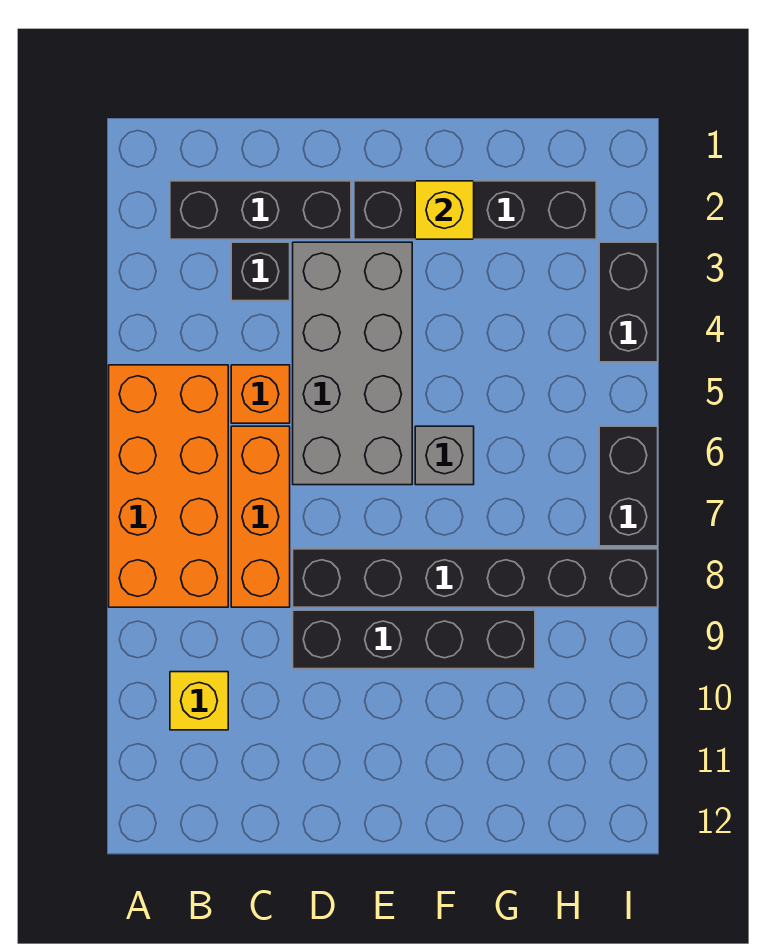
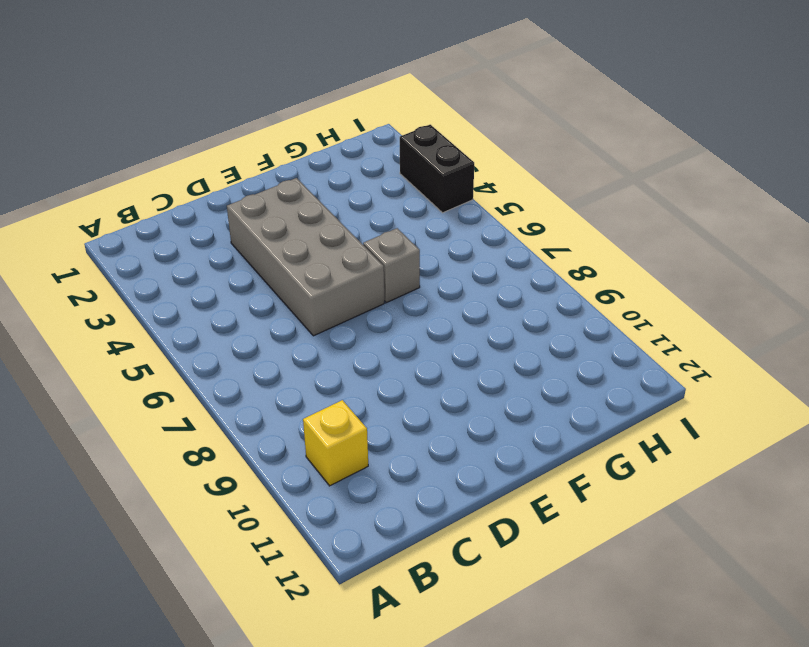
none -> orange brick A5:B8 level 1
none -> black brick B2:D2 level 1
none -> black brick C3 level 1

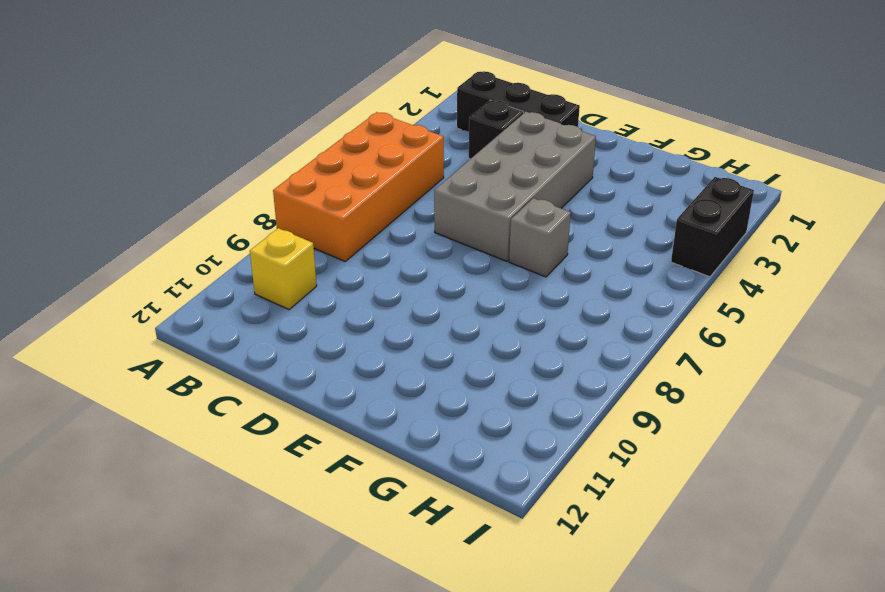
none -> orange brick C5 level 1
none -> orange brick C6:C8 level 1
none -> black brick D8:I8 level 1

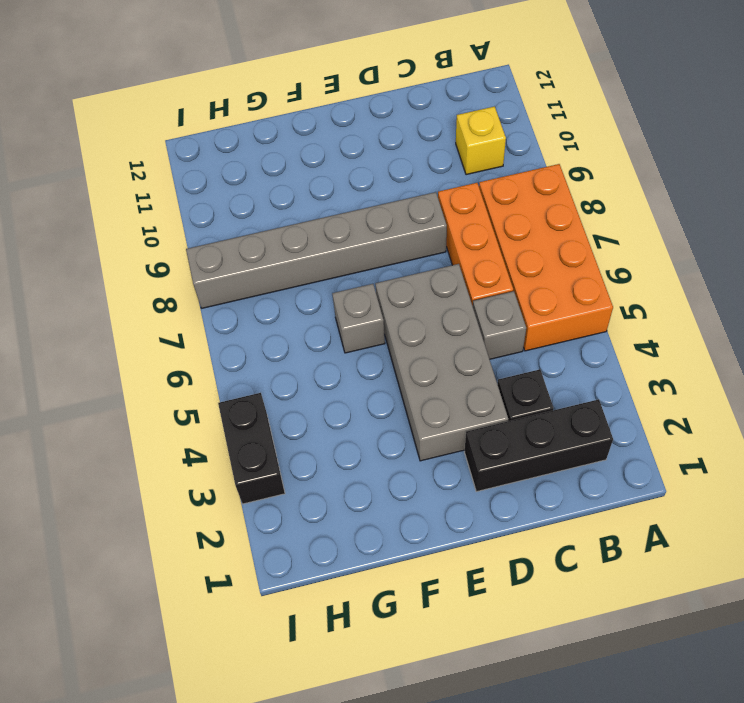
grey brick C5 level 1 -> orange brick C5 level 1
grey brick D8:I8 level 1 -> black brick D8:I8 level 1
none -> black brick D9:G9 level 1
none -> black brick E2:H2 level 1
none -> black brick I6:I7 level 1

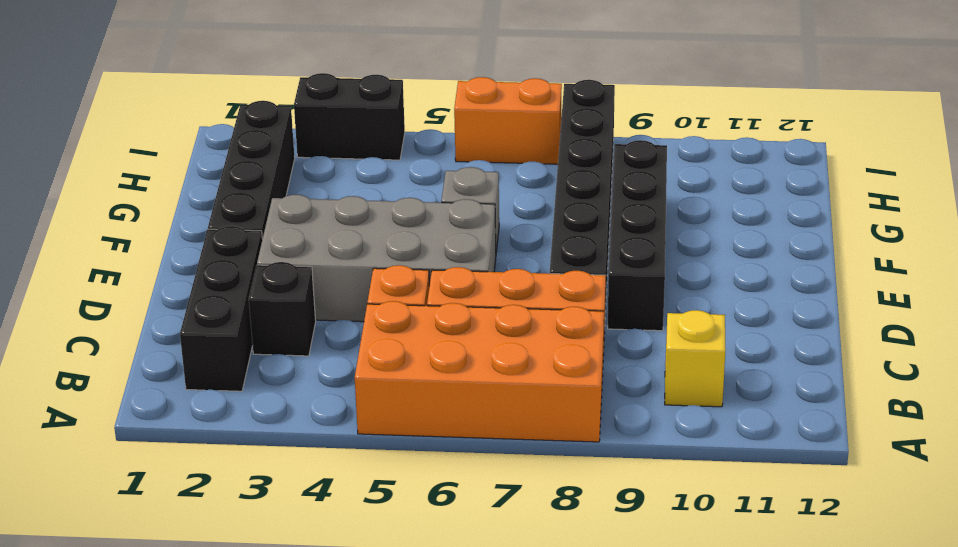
orange brick I6:I7 level 1 -> black brick I6:I7 level 1
none -> yellow brick F2 level 2

